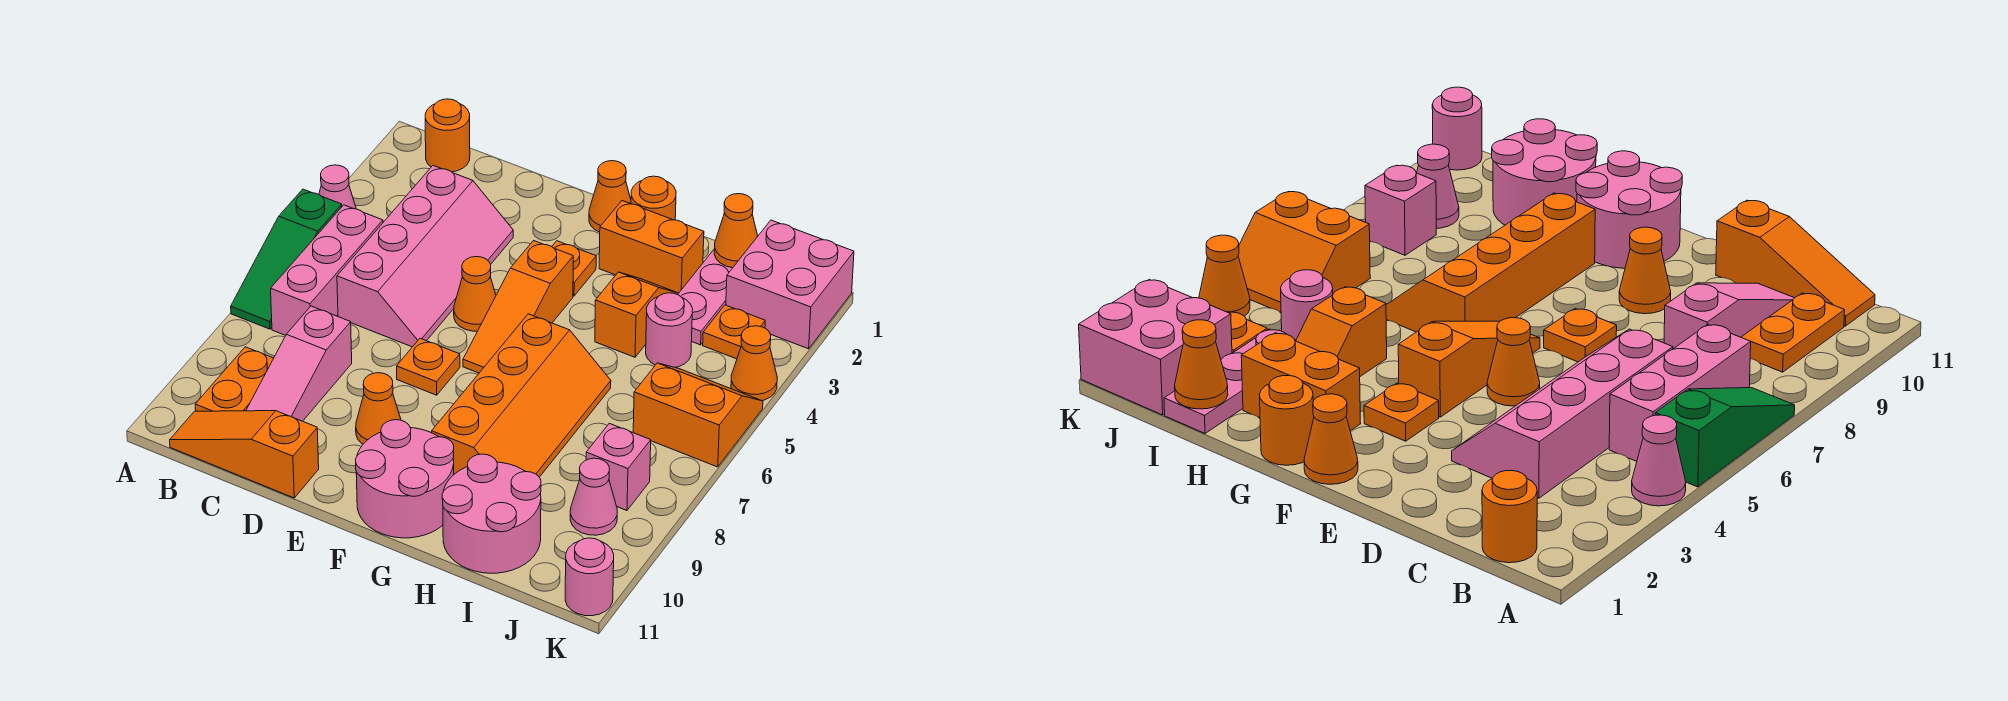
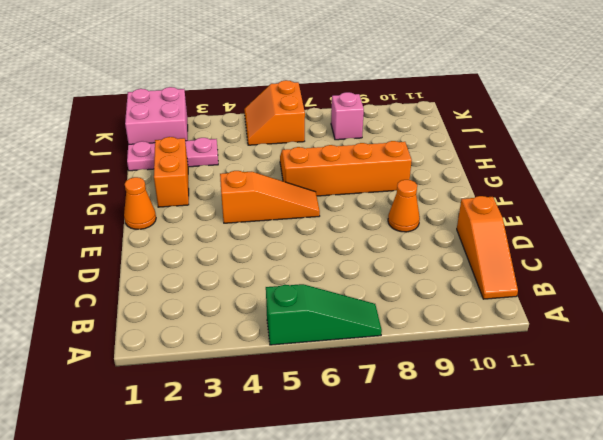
none -> pink cone A4 level 1
none -> orange round brick B1 level 1
none -> pink brick B5:B7 level 1
none -> orange plate B9:B10 level 1

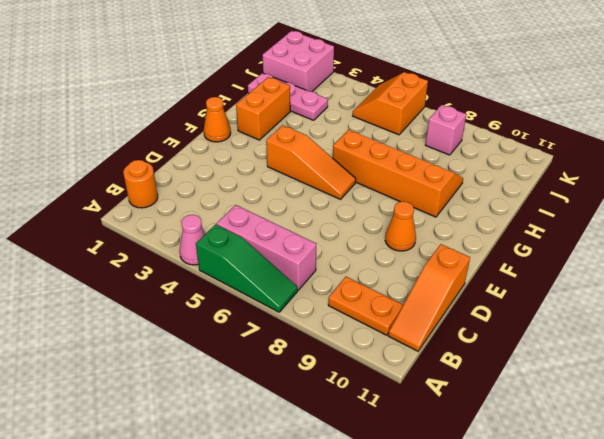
none -> pink slope C3:D6 level 1 top C
none -> pink slope C8:C10 level 1 top 8
none -> orange cone E5 level 1
none -> orange plate E7 level 1

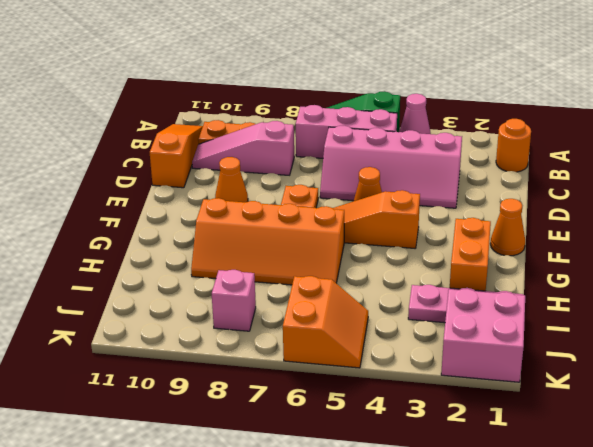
none -> orange plate F3 level 1
none -> pink round brick F10:G11 level 1
none -> orange round brick G1 level 1
none -> orange slope H3:H4 level 1 top 4

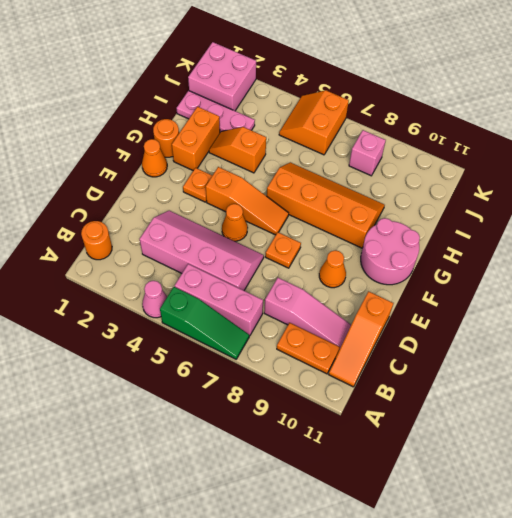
none -> pink round brick H10:I11 level 1
none -> pink round brick I4 level 1
none -> orange plate J3 level 1
none -> pink cone J9 level 1

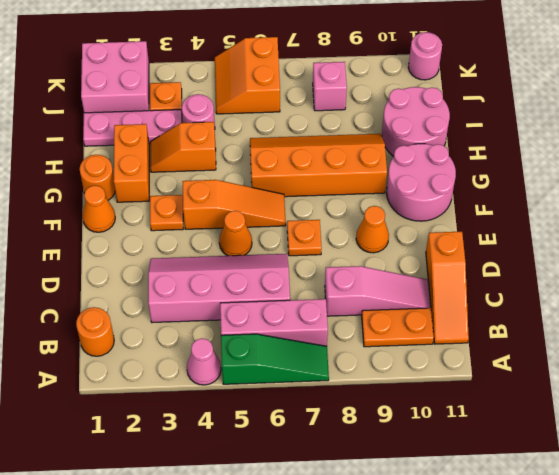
none -> pink cone J9 level 1
none -> orange cone K4 level 1
none -> orange cone I1 level 2

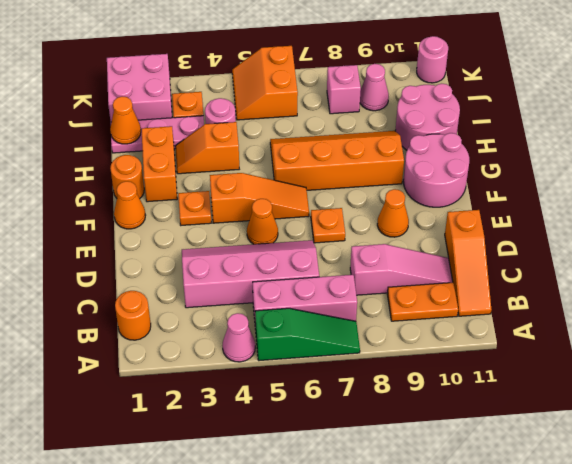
none -> orange cone K4 level 1

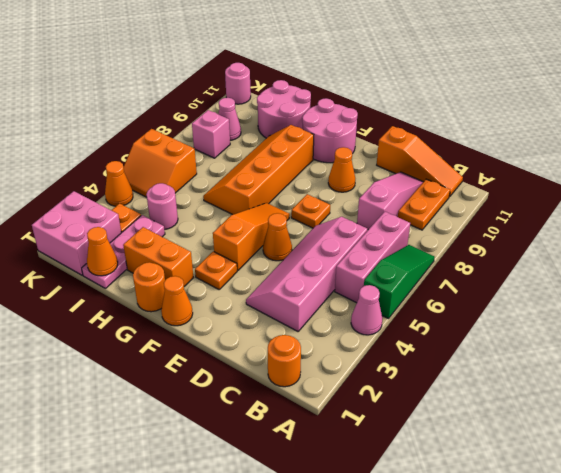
none -> orange slope H3:H4 level 1 top 4

